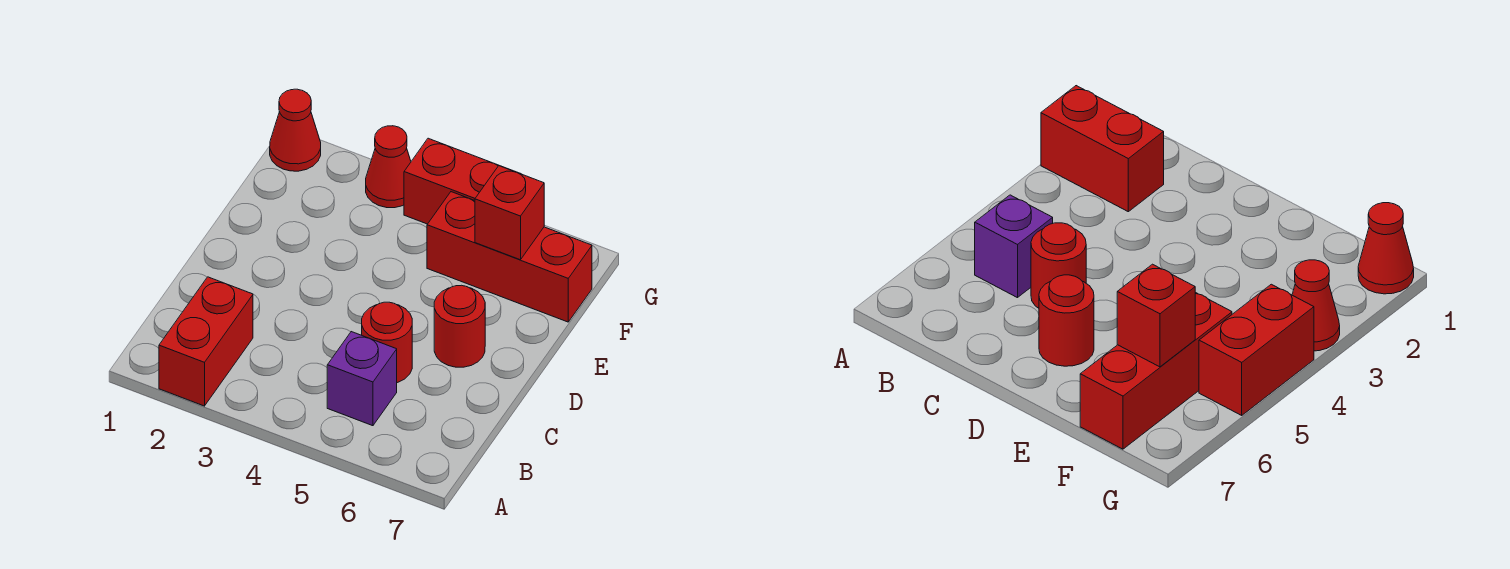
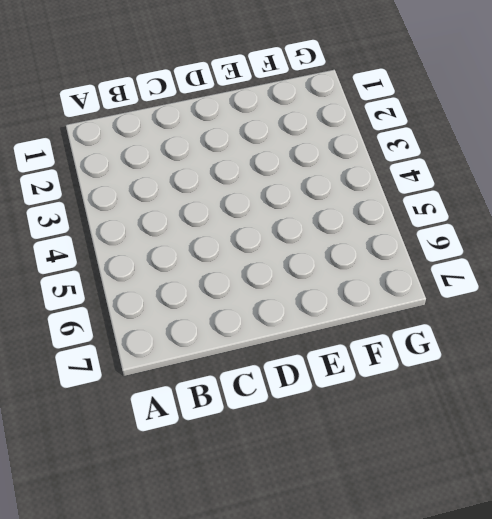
none -> red brick A2:B2 level 1
none -> purple brick B5 level 1

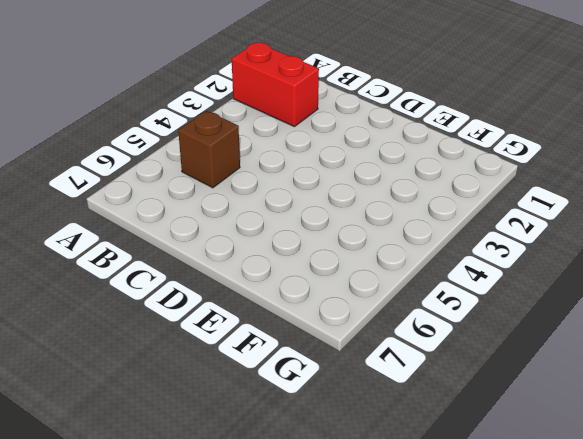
brown brick B5 level 1 -> purple brick B5 level 1
none -> red round brick C5 level 1
none -> red round brick D6 level 1

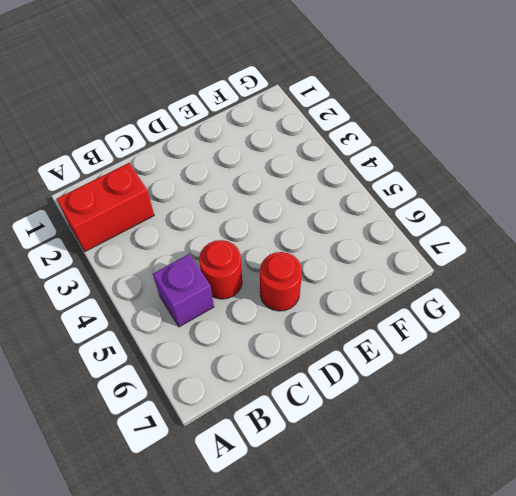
none -> red brick F5:F7 level 1
none -> red cone G1 level 1

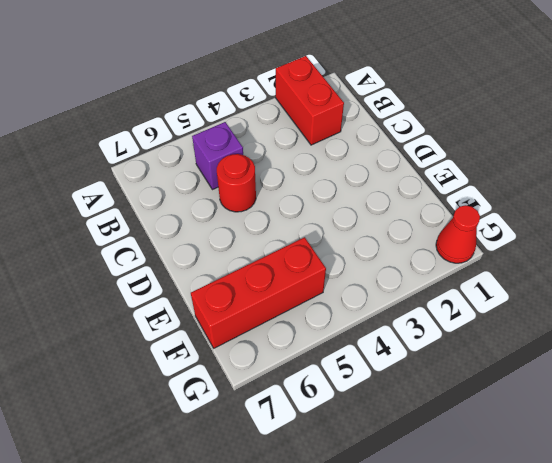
none -> red round brick D6 level 1
none -> red cone G3 level 1

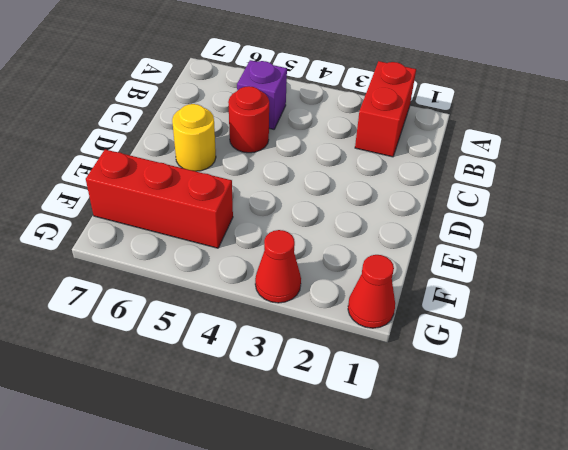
yellow round brick D6 level 1 -> red round brick D6 level 1
none -> red brick G4:G5 level 1
none -> red brick F6 level 2

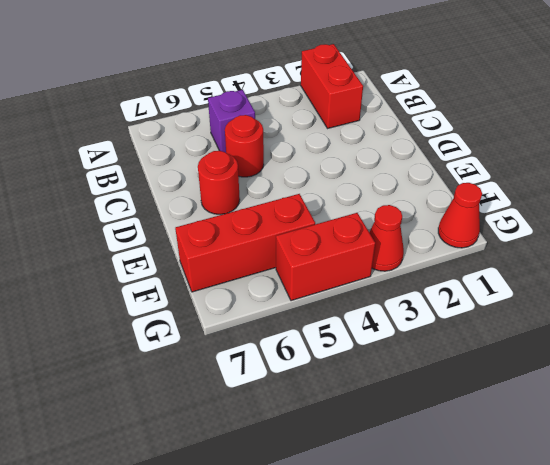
none -> red brick F6 level 2

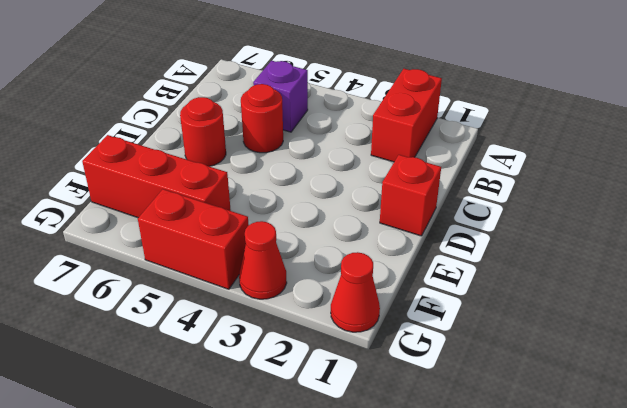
red brick D1 level 1 -> red brick F6 level 2

